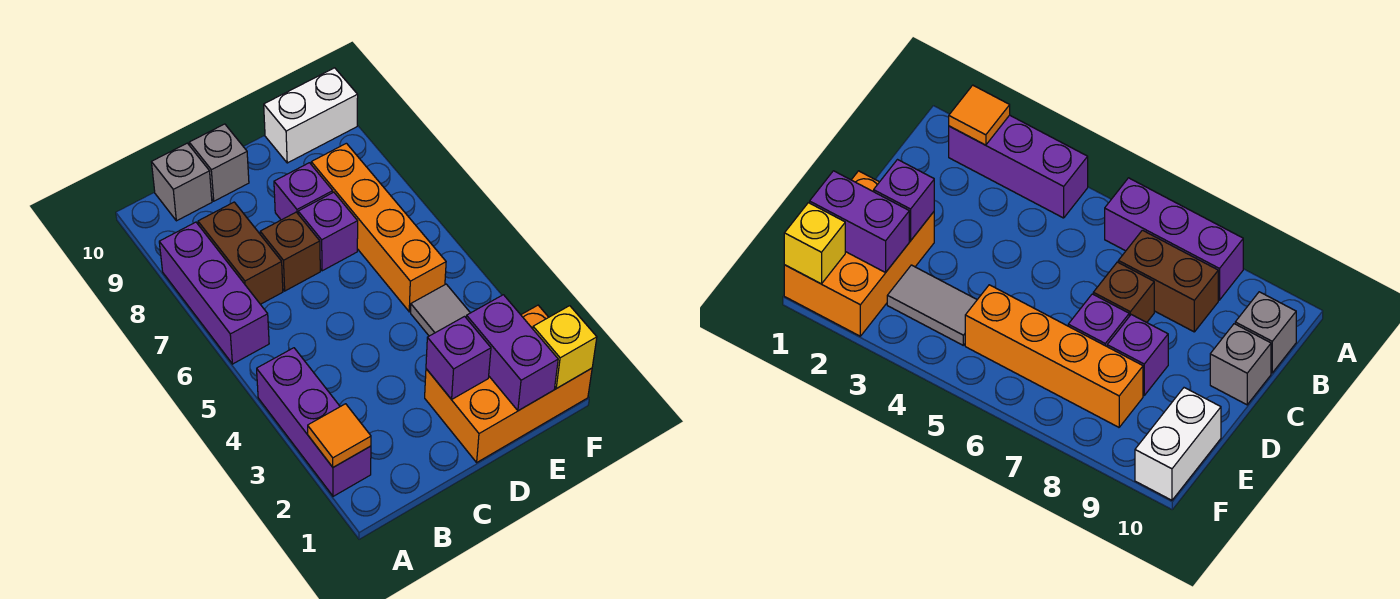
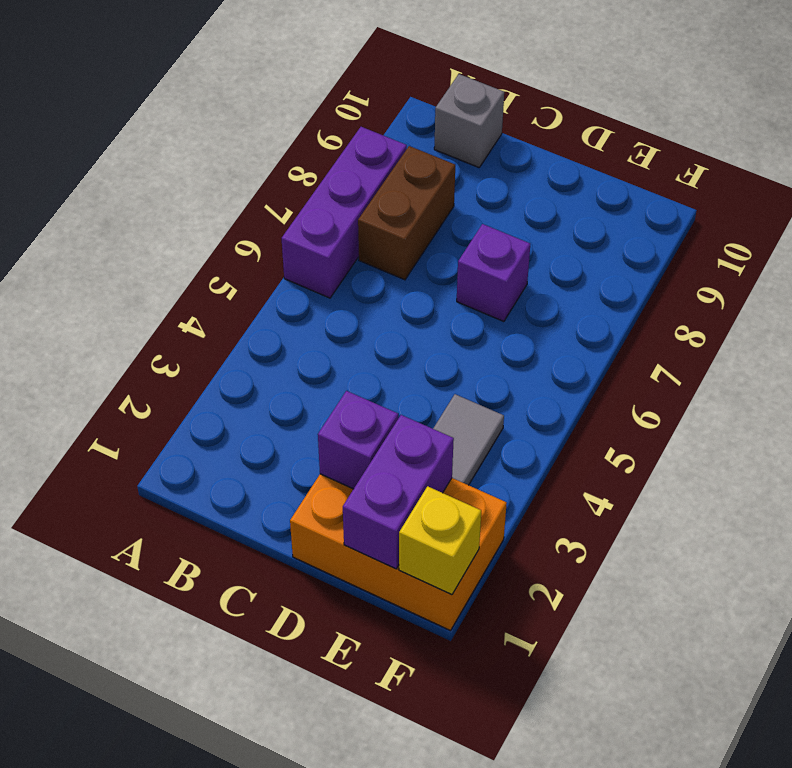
none -> purple brick A2:A4 level 1
none -> brown brick C7 level 1
none -> grey brick C10 level 1

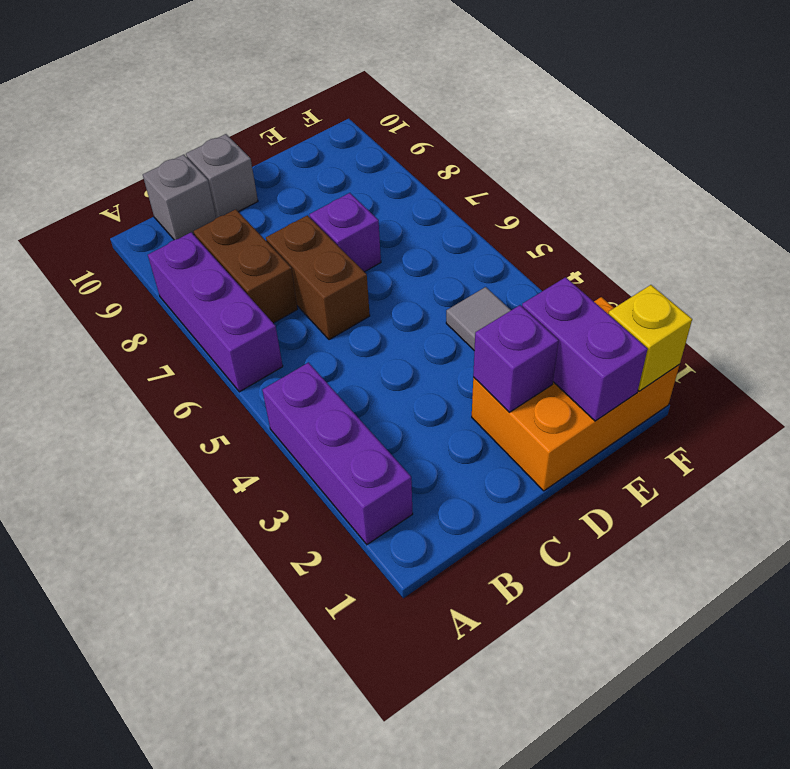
brown brick C6:C7 level 1 -> brown brick C7 level 1
none -> purple brick D8 level 1
none -> orange brick E5:E8 level 1
none -> white brick E10:F10 level 1

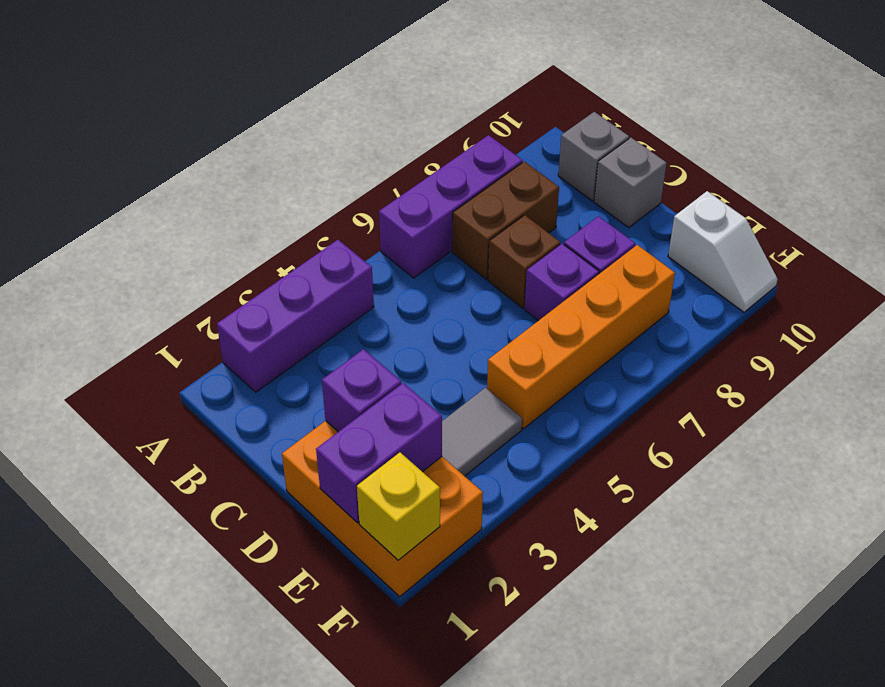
white slope E10:F10 level 1 top E -> white brick E10:F10 level 1
none -> orange tile A2 level 2

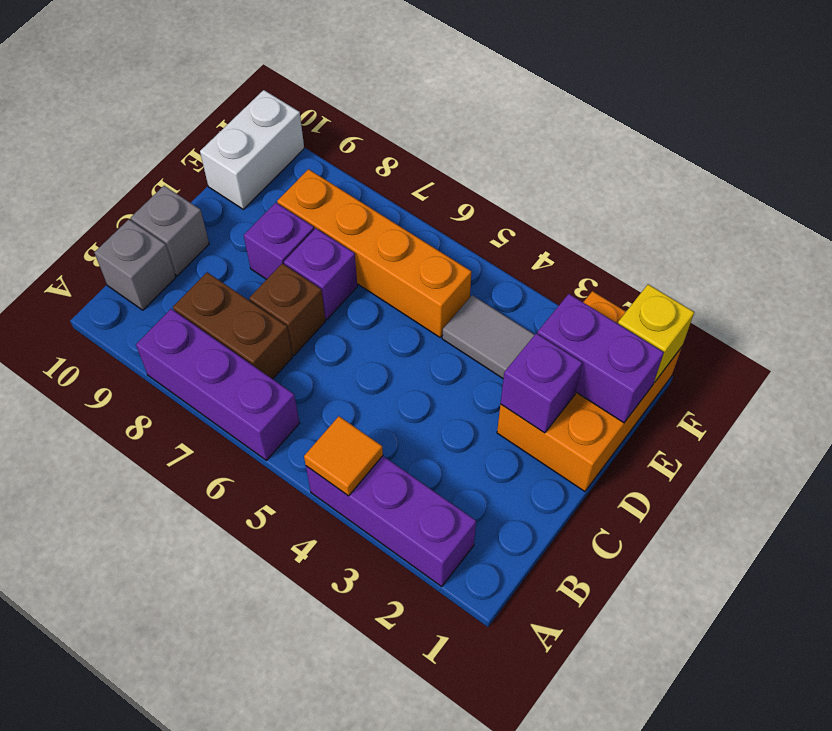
orange tile A4 level 2 -> orange tile A2 level 2

